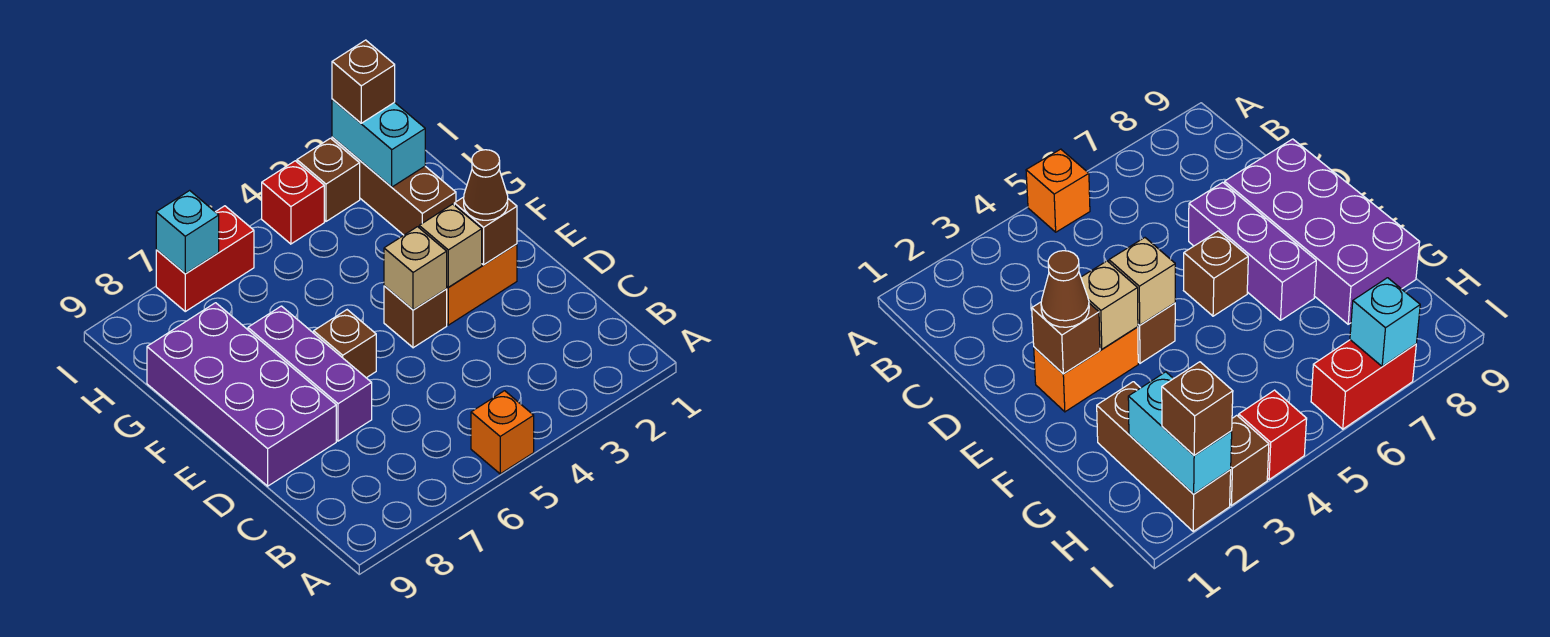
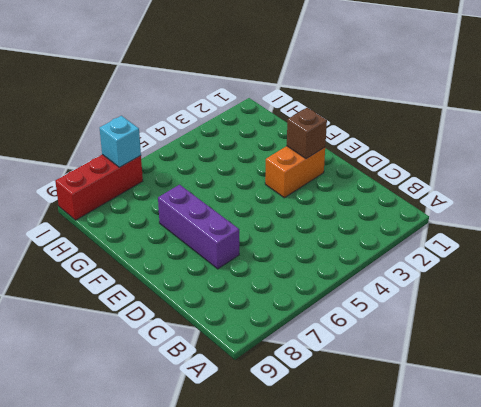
red brick I7:I9 level 1 -> red brick I6:I7 level 1
none -> orange brick A5 level 1
none -> purple brick D8:G9 level 1
none -> brown brick E4 level 1

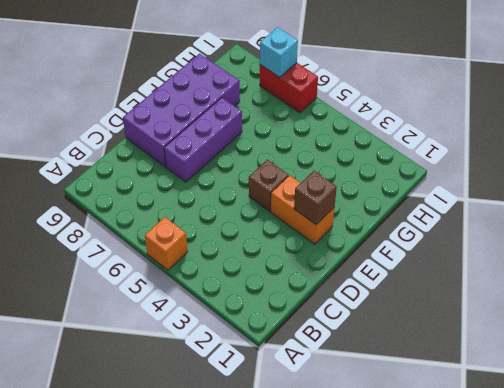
none -> brown brick E6 level 1
none -> brown brick G2:I2 level 1
none -> brown brick I3 level 1

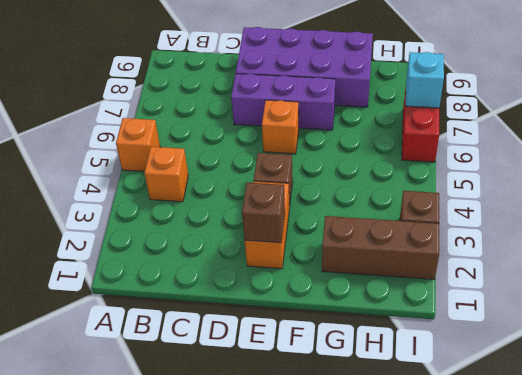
orange brick B4 level 1 -> none
orange brick E6 level 1 -> brown brick E6 level 1
none -> red brick I4 level 1
none -> tan brick E3 level 2
none -> tan brick E4 level 2

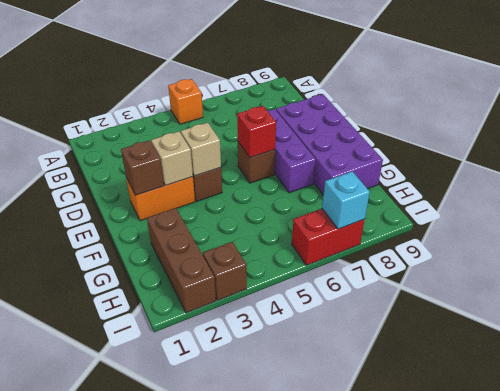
red brick E6 level 2 -> red brick I4 level 1
none -> cyan brick H2:I2 level 2
none -> brown cone E2 level 3
none -> brown brick I2 level 3

